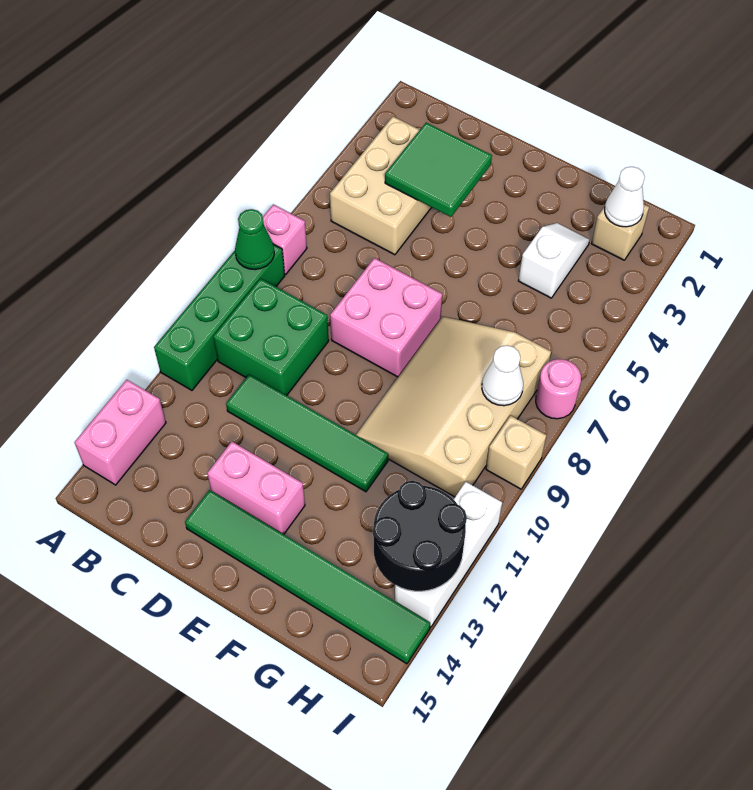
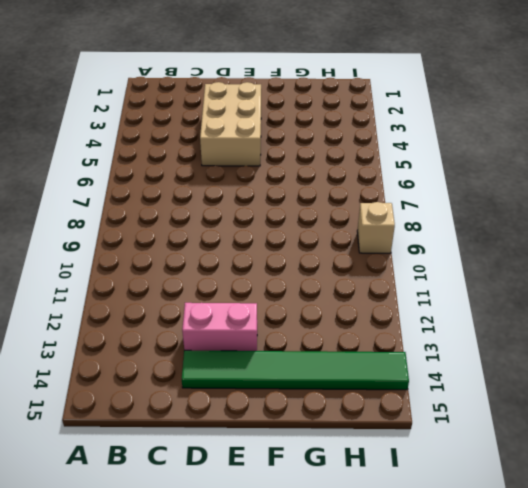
tan brick D3:E5 level 1 -> tan brick B3:C5 level 1
none -> pink brick A7 level 1
none -> green brick A8:A11 level 1
none -> pink brick A13:A14 level 1

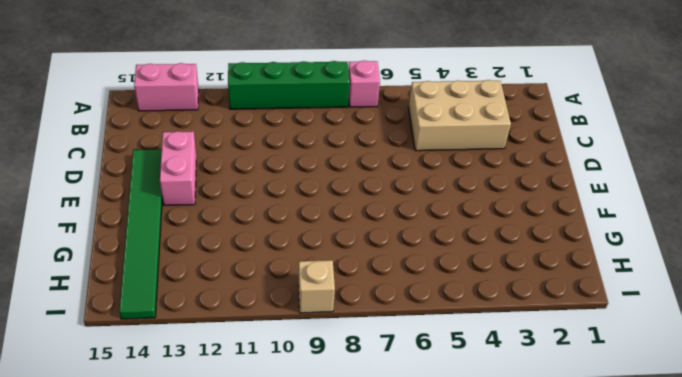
none -> green brick B9:C10 level 1
none -> green tile C11:F11 level 1
none -> pink brick D7:E8 level 1

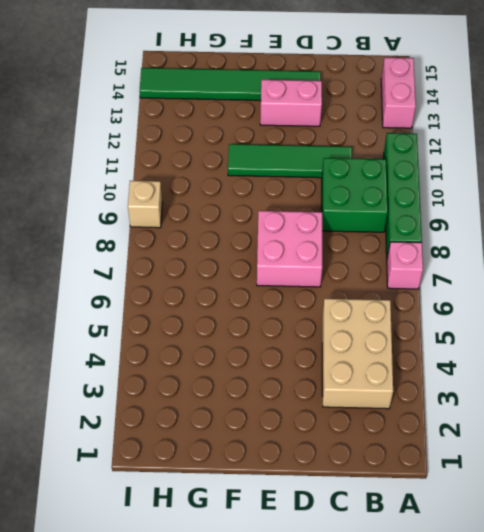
none -> tan slope F7:H10 level 1 top H
none -> white slope G3:G4 level 1 top 4
none -> tan brick H2 level 1

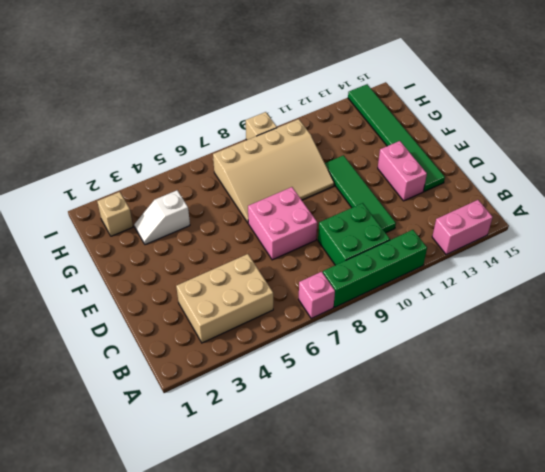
none -> pink round brick I7 level 1
none -> white brick I11:I13 level 1
none -> green cone A8 level 2

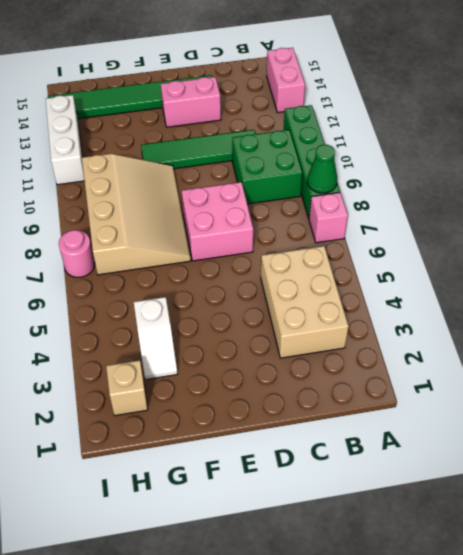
none -> tan brick I9 level 1
none -> green tile C3:D4 level 2
none -> white cone H2 level 2

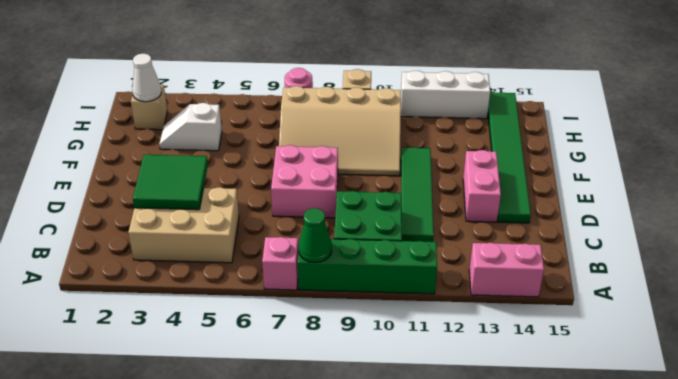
none -> white cone H8 level 2
none -> black round brick H12:I13 level 2

